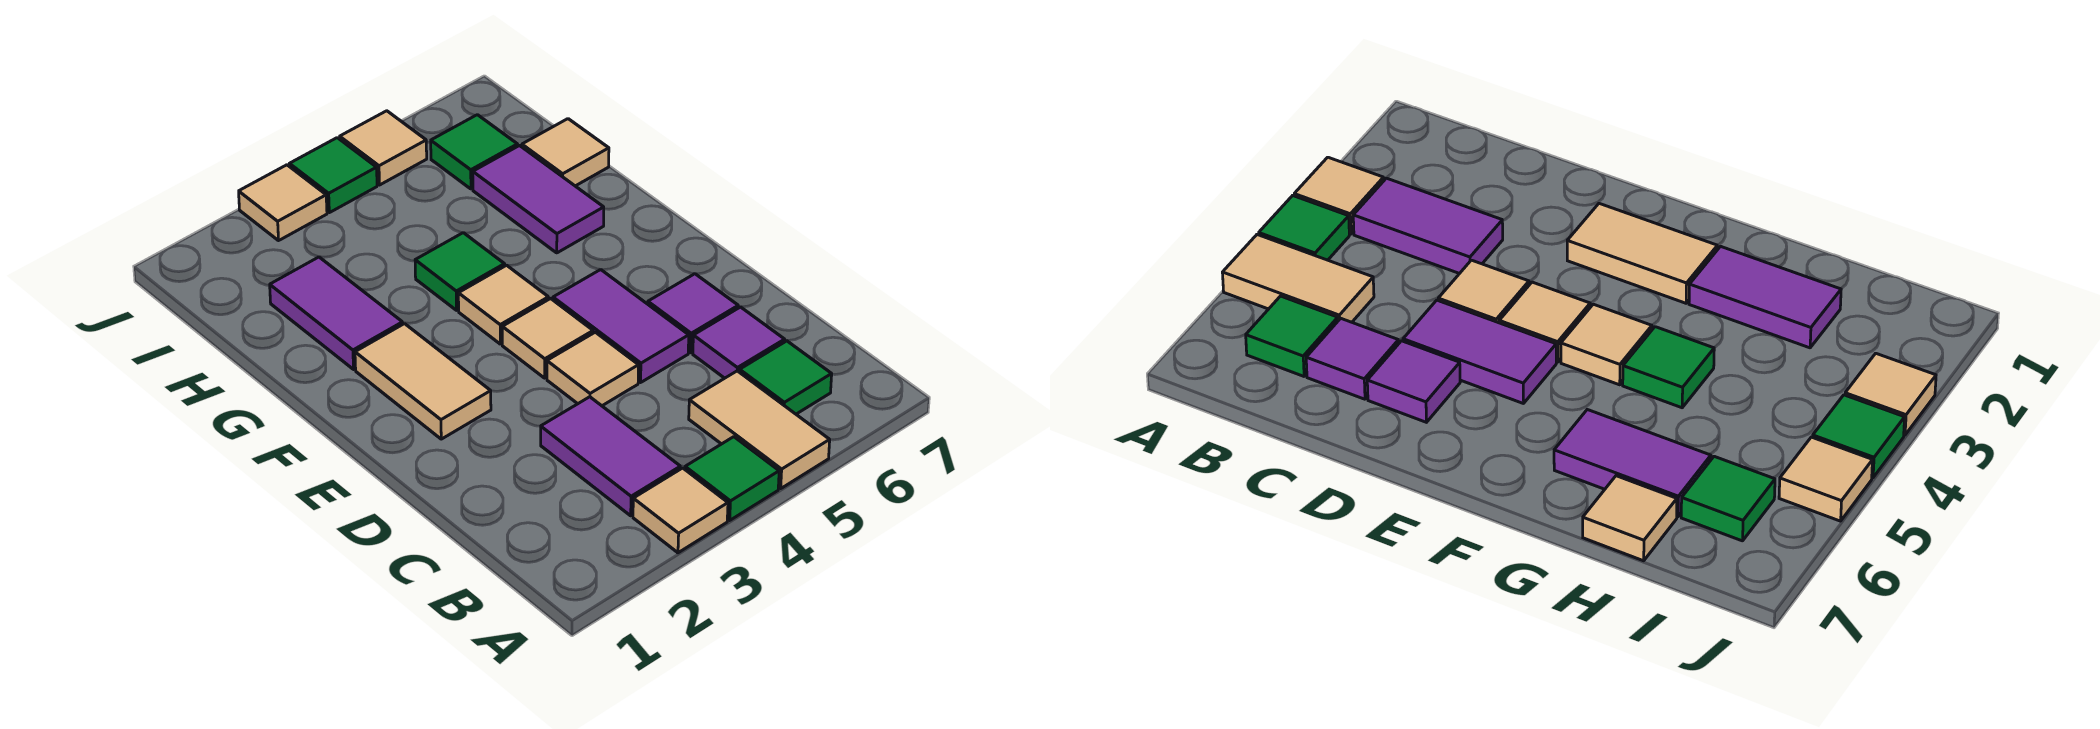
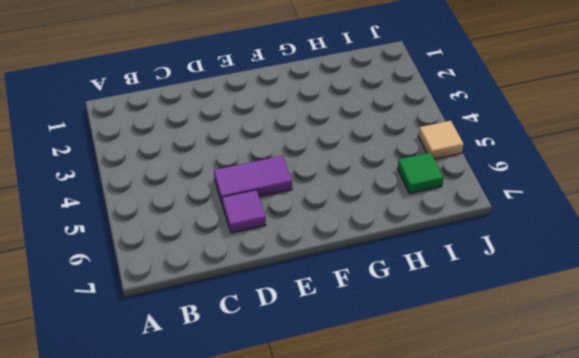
none -> tan tile A3 level 1
none -> green tile A4 level 1
none -> tan tile A5:B5 level 1

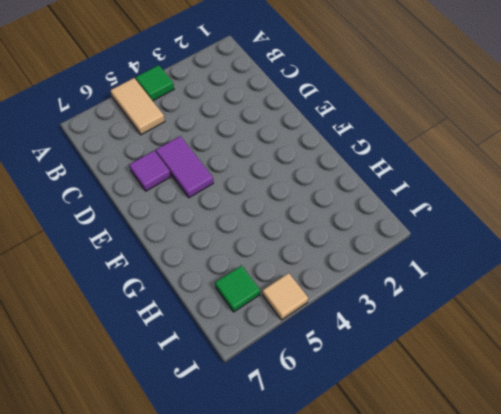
none -> tan tile A3 level 1
none -> purple tile B3:C3 level 1
none -> green tile B6 level 1

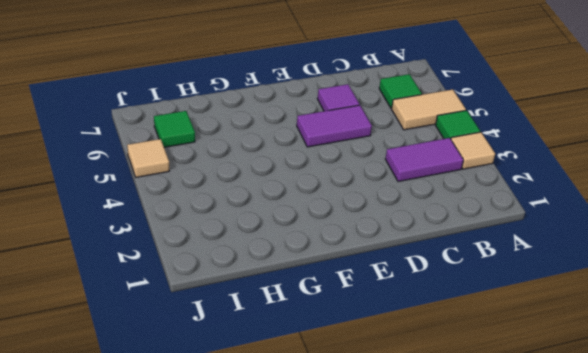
none -> purple tile C6 level 1
none -> tan tile D4 level 1
none -> tan tile E2:F2 level 1

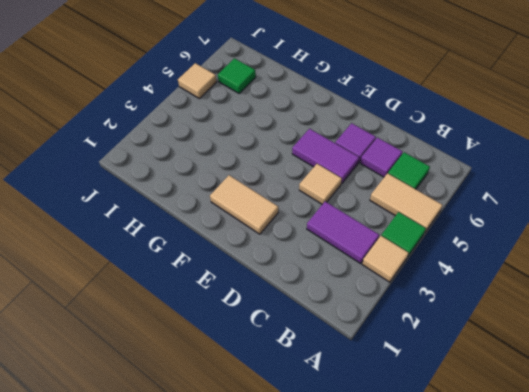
none -> tan tile E4 level 1
none -> tan tile F4 level 1
none -> purple tile G2:H2 level 1

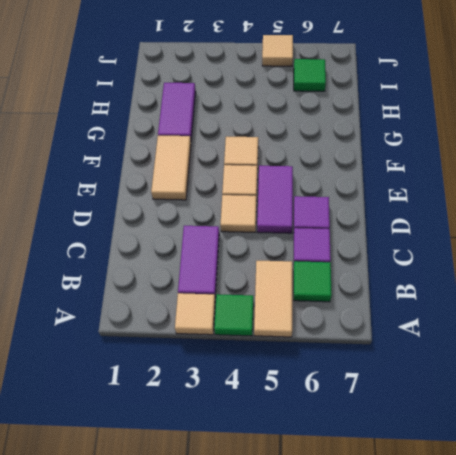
none -> green tile G4 level 1
none -> purple tile G6:H6 level 1
none -> tan tile H7 level 1

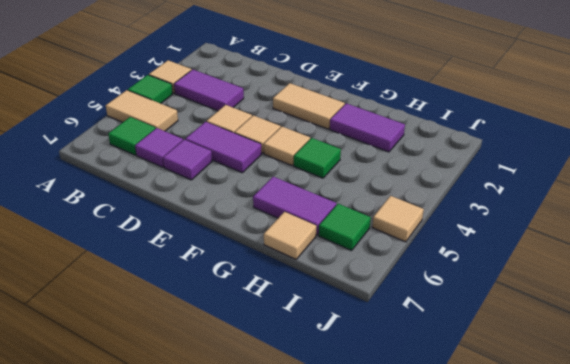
none -> tan tile J3 level 1
none -> green tile J4 level 1

